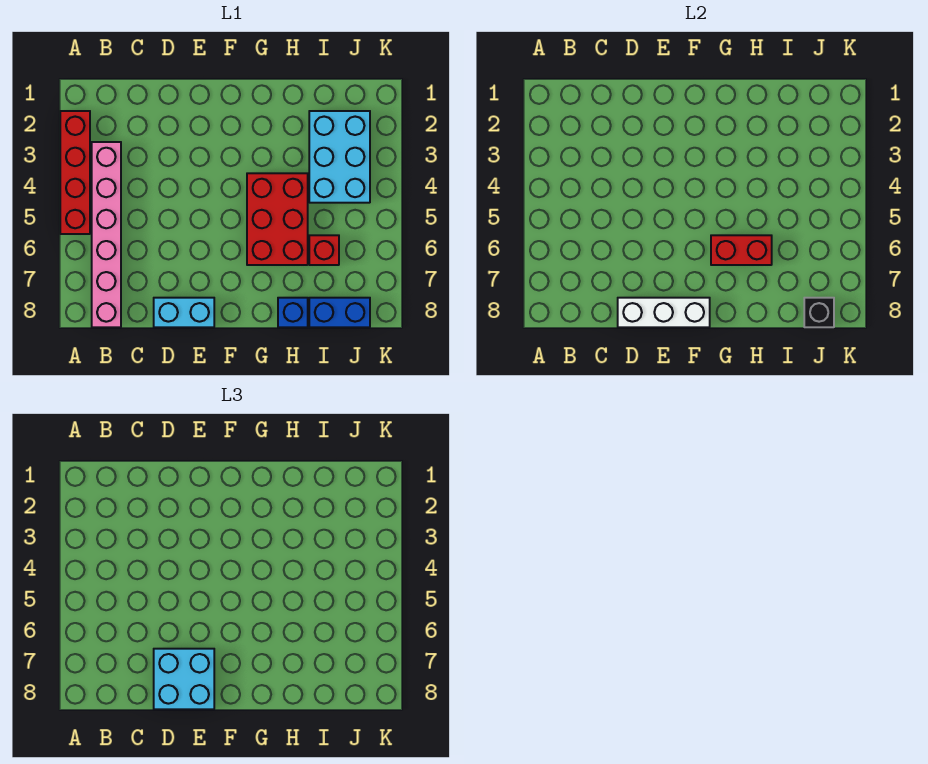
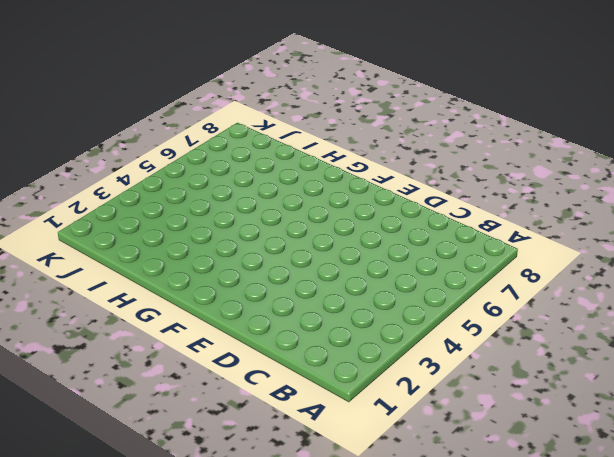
none -> red brick A2:A5 level 1
none -> pink brick B3:B8 level 1
none -> cyan brick D8:E8 level 1

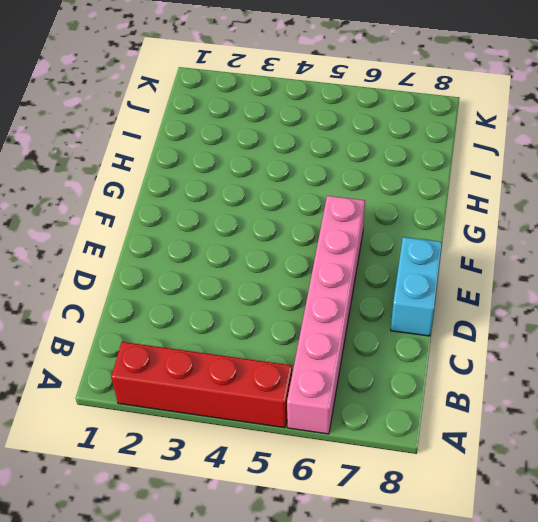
pink brick A6:F6 level 1 -> pink brick B3:B8 level 1
none -> red brick G4:H6 level 1
none -> blue brick H8 level 1
none -> cyan brick I2:J4 level 1

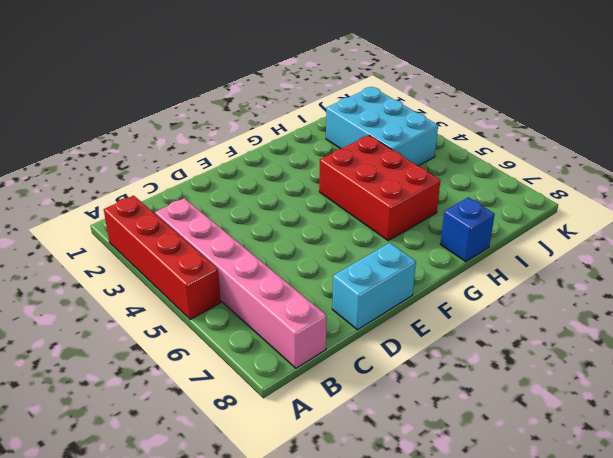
none -> red brick I6 level 1
none -> blue brick I8:J8 level 1
none -> white brick D8:F8 level 2

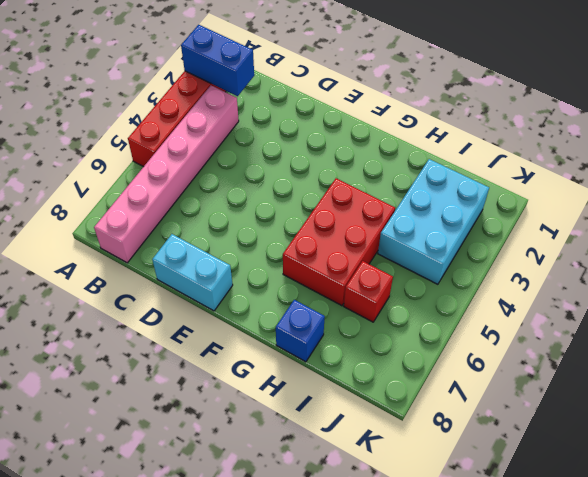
blue brick A2:B2 level 2 -> blue brick I8:J8 level 1
none -> white brick D8:F8 level 2
none -> red brick G6:H6 level 2
none -> black brick J8 level 2

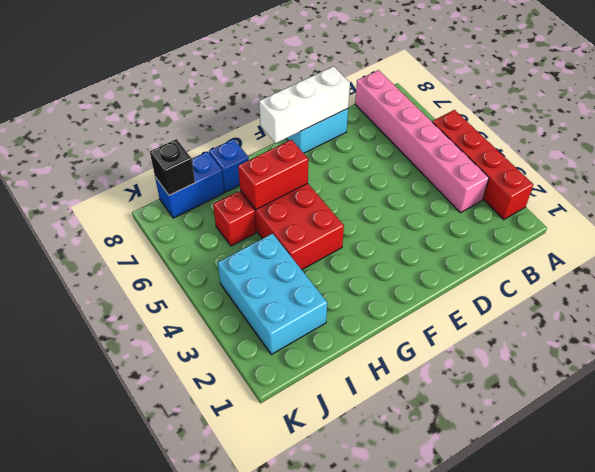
none -> cyan brick D7:E8 level 3

